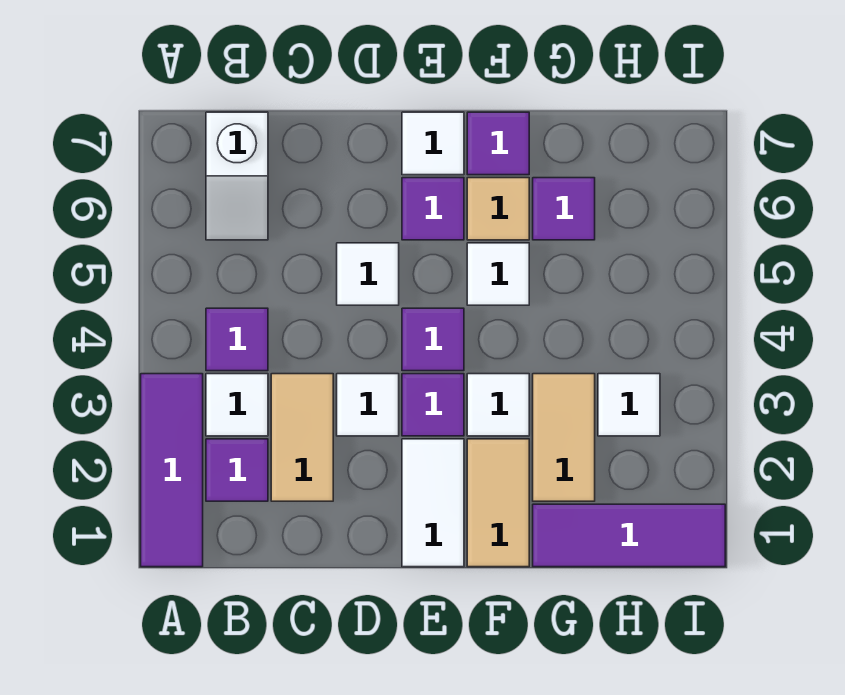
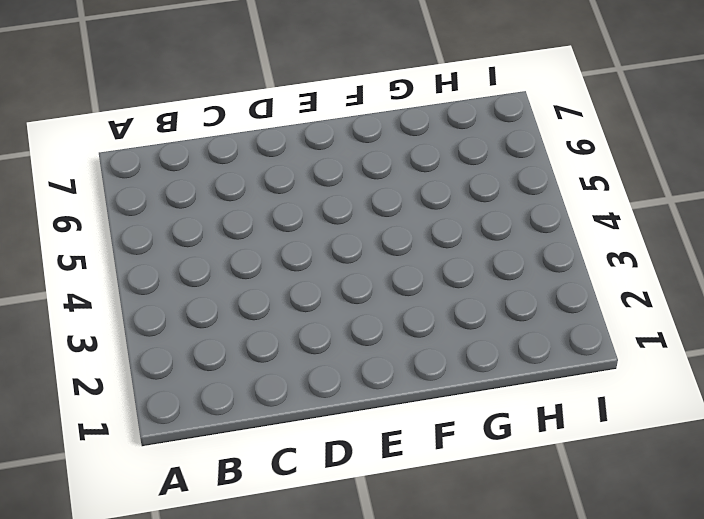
none -> purple tile A1:A3 level 1
none -> purple tile B2 level 1
none -> white tile B3 level 1

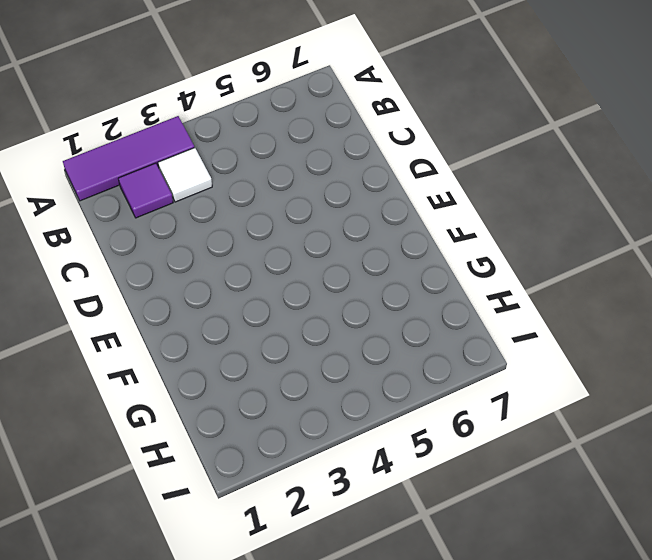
none -> purple tile B4 level 1
none -> white slope B6:B7 level 1 top 7
none -> tan tile C2:C3 level 1

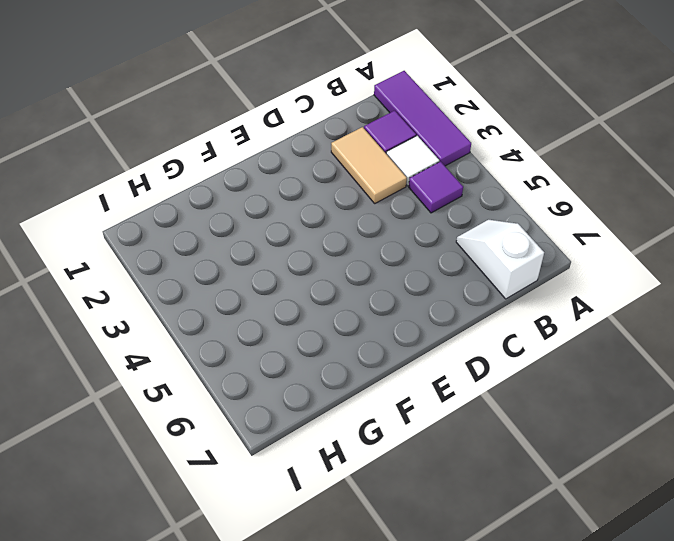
none -> white tile D3 level 1
none -> white tile D5 level 1
none -> white tile E1:E2 level 1

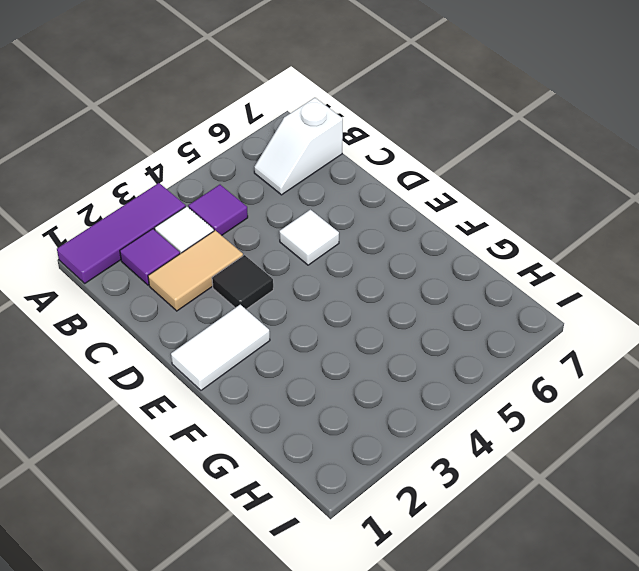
black tile D3 level 1 -> white tile D3 level 1
none -> purple tile E3 level 1
none -> purple tile E4 level 1
none -> purple tile E6 level 1

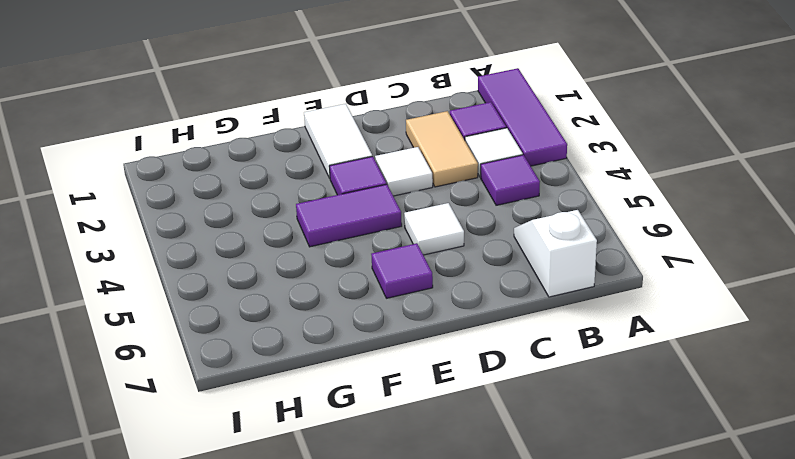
purple tile E4:F4 level 1 -> purple tile E4 level 1
none -> white tile E7 level 1
none -> tan tile F1:F2 level 1
none -> white tile F3 level 1

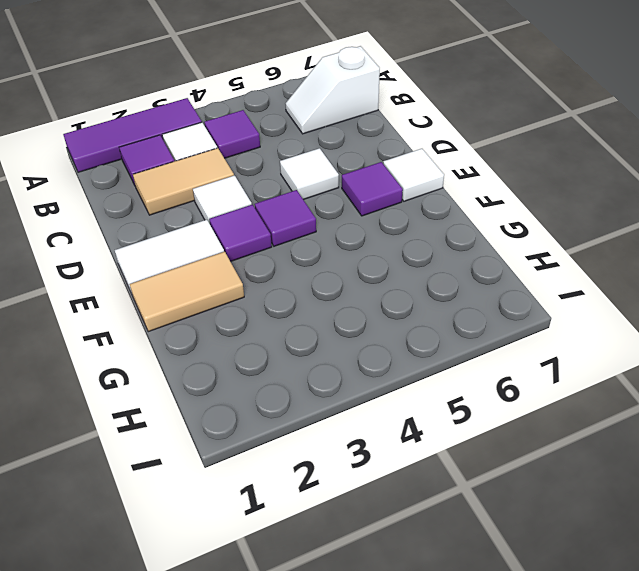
none -> white tile F3 level 1
none -> white tile F5 level 1
none -> tan tile F6 level 1

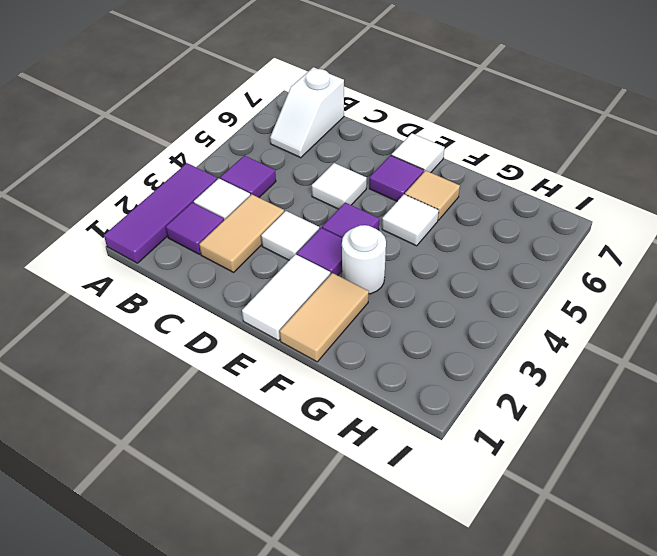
white round brick F3 level 1 -> white tile F3 level 1
none -> purple tile F7 level 1
none -> purple tile G1:I1 level 1
none -> tan tile G2:G3 level 1

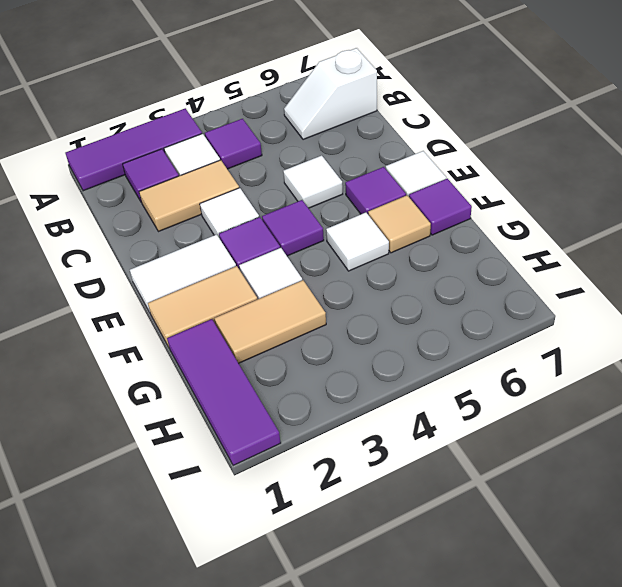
none -> purple tile G6 level 1
none -> white tile H3 level 1

